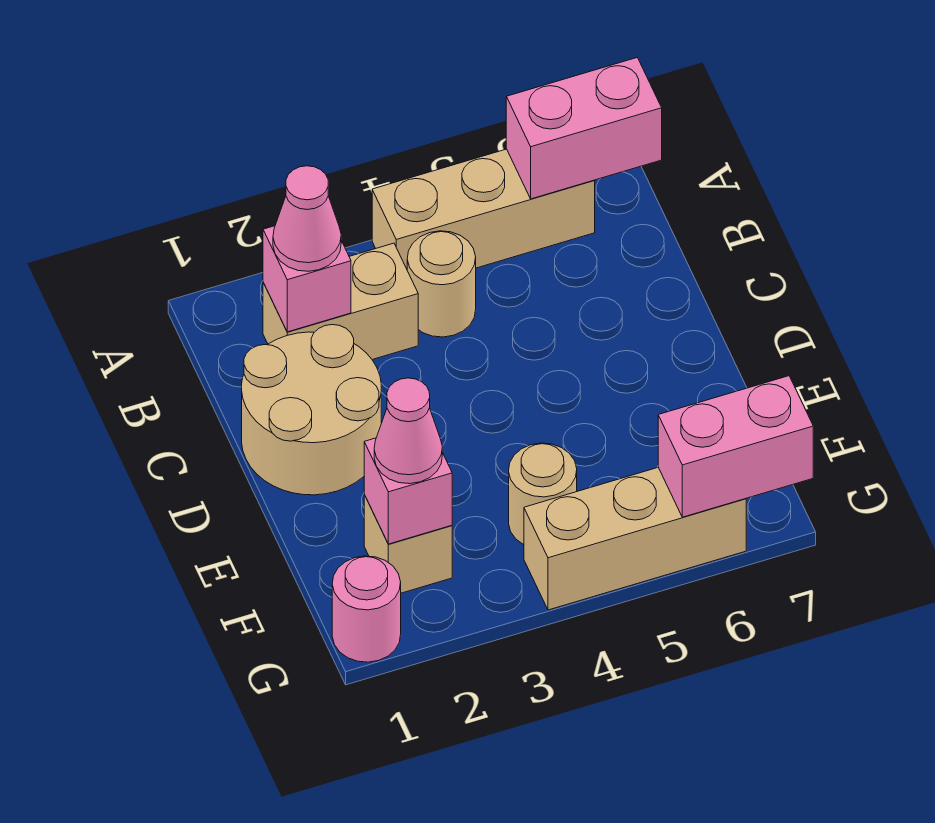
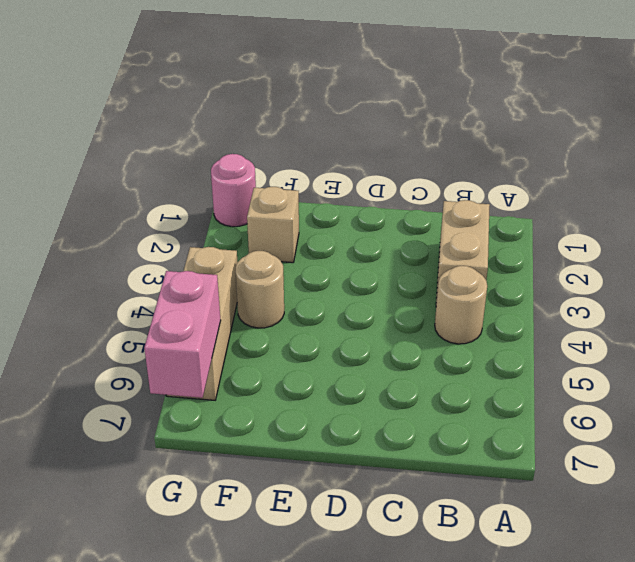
none -> tan brick A4:A6 level 1
none -> tan round brick C1:D2 level 1
none -> pink brick A6:A7 level 2

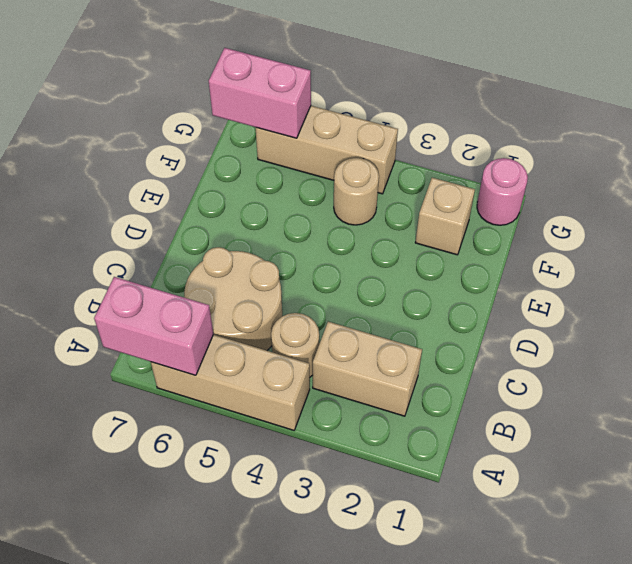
tan round brick B5:C6 level 1 -> tan round brick C1:D2 level 1
none -> pink brick B2 level 2
none -> pink brick F2 level 2
none -> pink cone B2 level 3

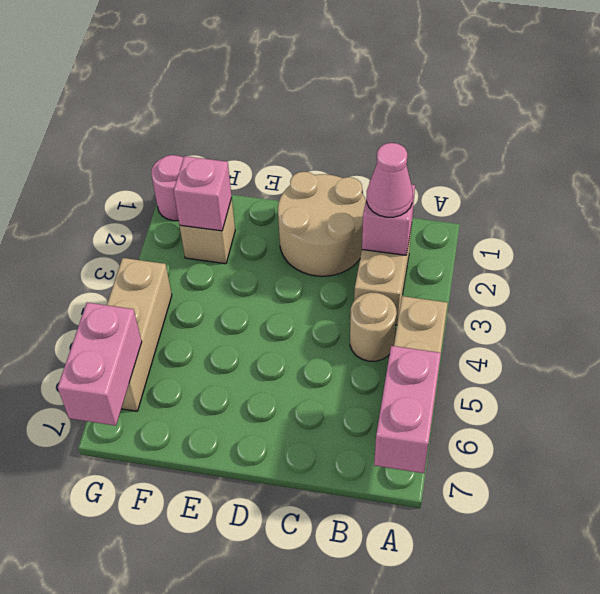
none -> tan round brick F4 level 1
none -> pink cone F2 level 3

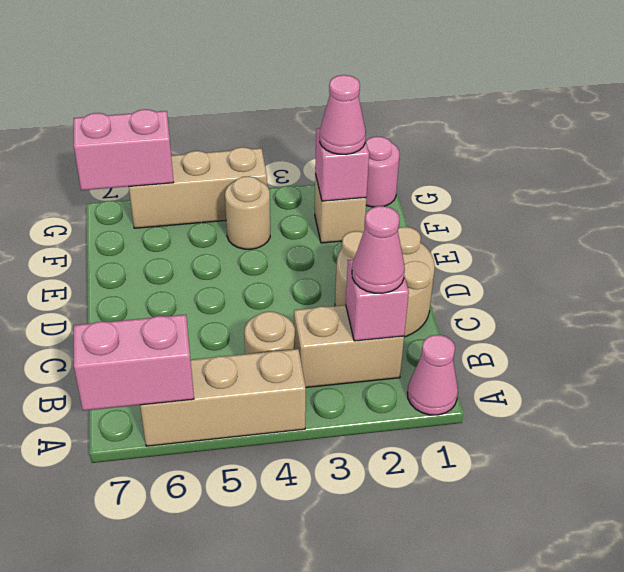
pink cone A1 level 1 -> none

